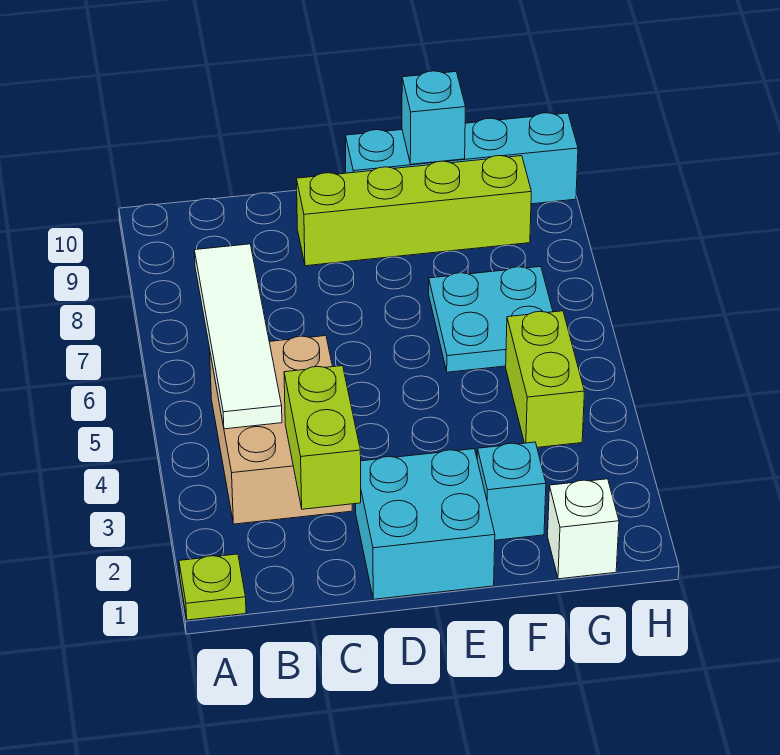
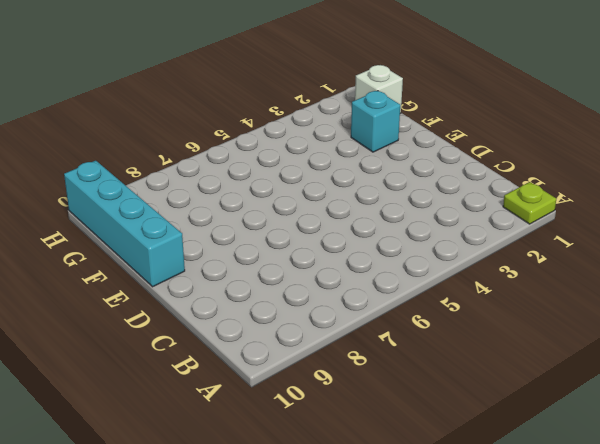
none -> tan brick B3:C5 level 1
none -> cyan brick D1:E2 level 1
none -> lime brick D9:G9 level 1

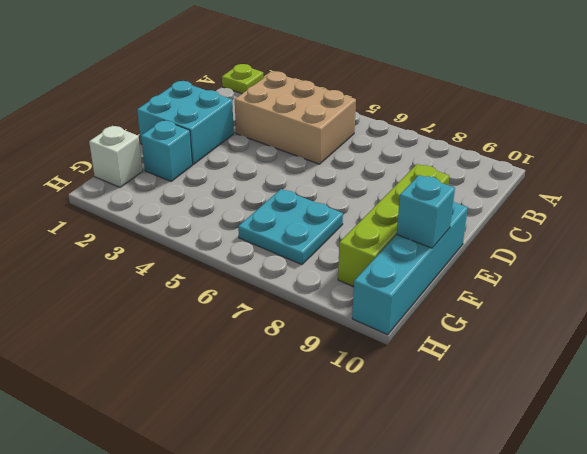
none -> lime brick G4:G5 level 1
none -> white tile B4:B7 level 2
none -> lime brick C2:C3 level 2

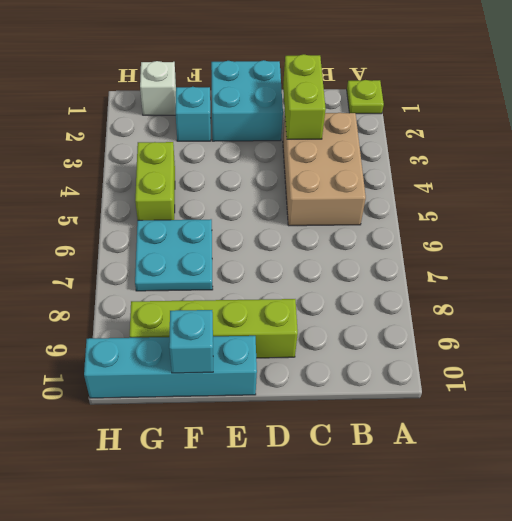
none -> white tile B4:B7 level 2

